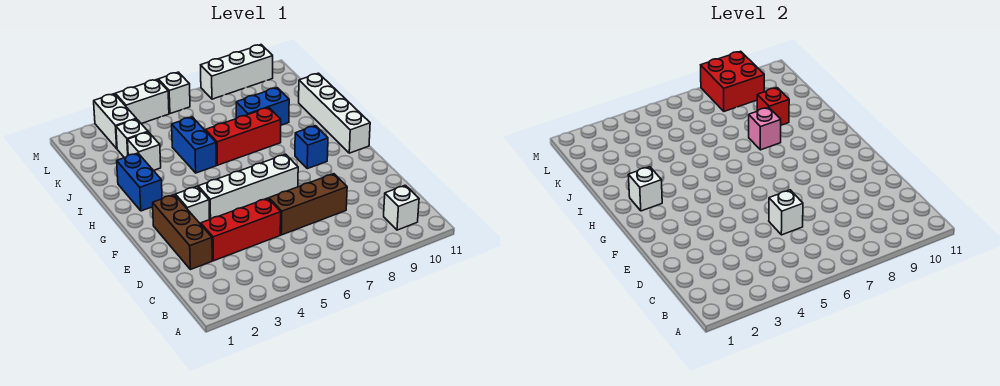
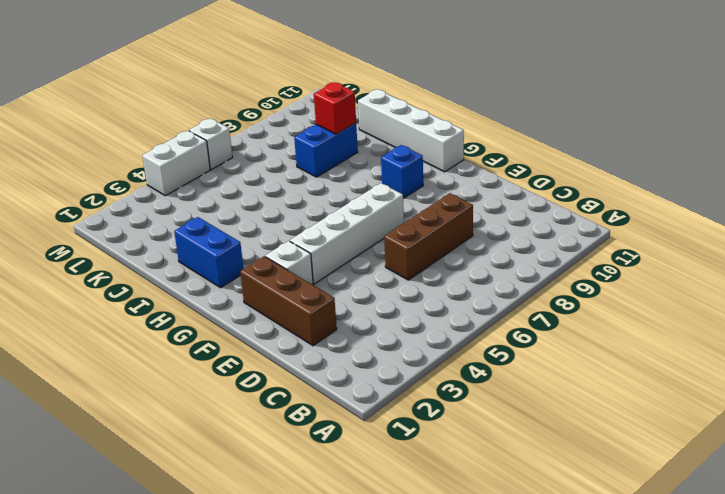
none -> white brick B10 level 1
none -> red brick D3:D5 level 1
none -> blue brick I5:J5 level 1

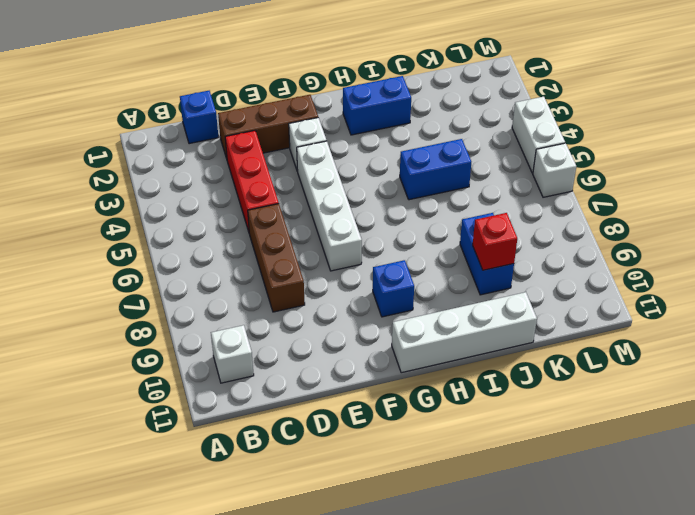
blue brick C1 level 1 -> none
none -> red brick I6:I8 level 1
none -> white brick J3 level 1
none -> white brick K3 level 1

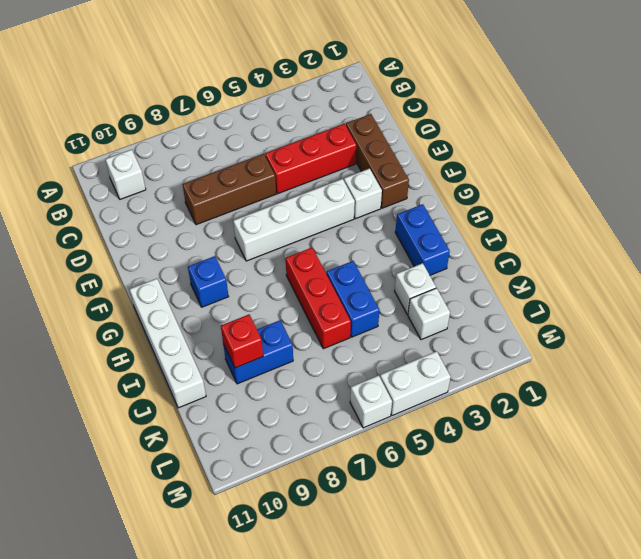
red brick H6:J6 level 1 -> red brick I6:I8 level 1
none -> white brick L3:M3 level 1
none -> white brick M8:M10 level 1
none -> white brick D6 level 2

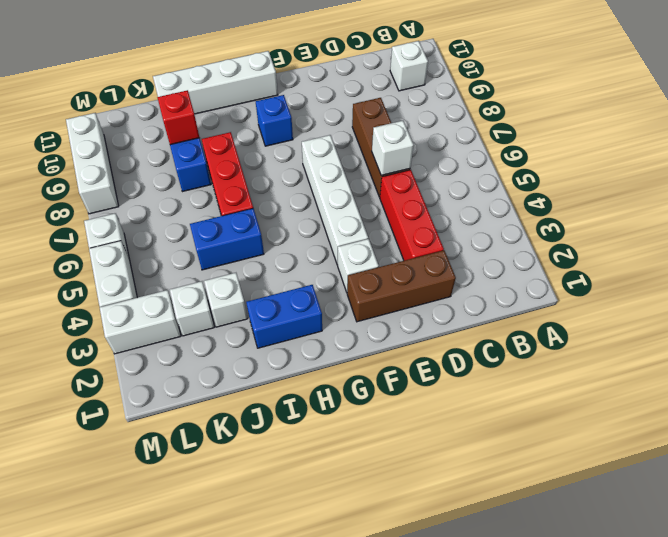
none -> white brick H2 level 2
none -> pink brick I8 level 2
none -> red brick L8:M9 level 2

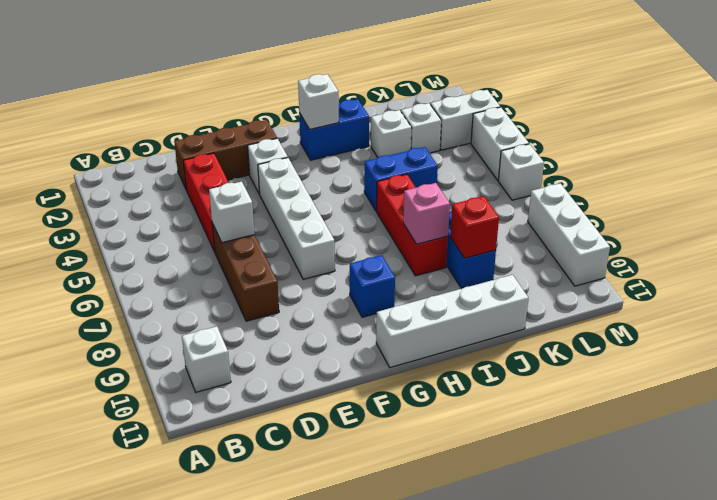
none -> red brick L8:M9 level 2

